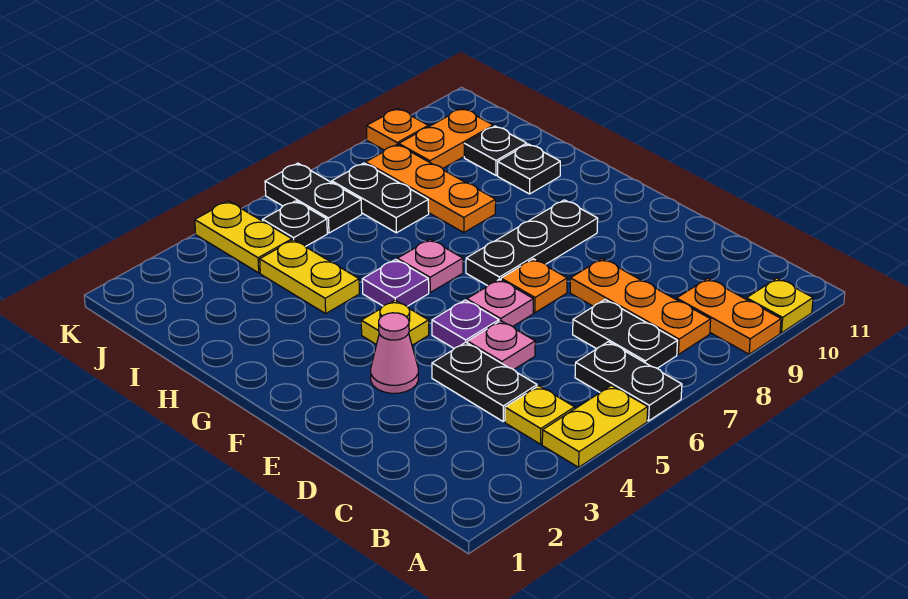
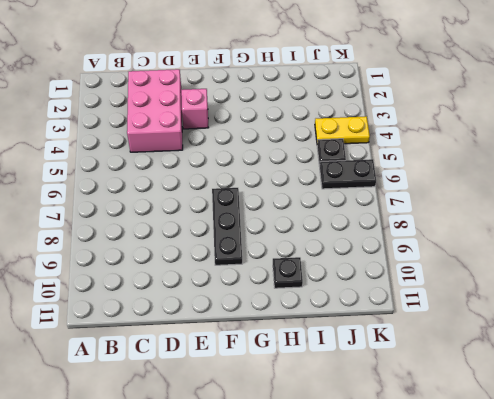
pink brick C2:D4 level 1 -> black plate C4:D4 level 1
pink brick E3 level 1 -> pink cone E3 level 1
none -> yellow plate A4:A5 level 1
none -> black plate A6:B6 level 1
none -> orange plate A9:B9 level 1

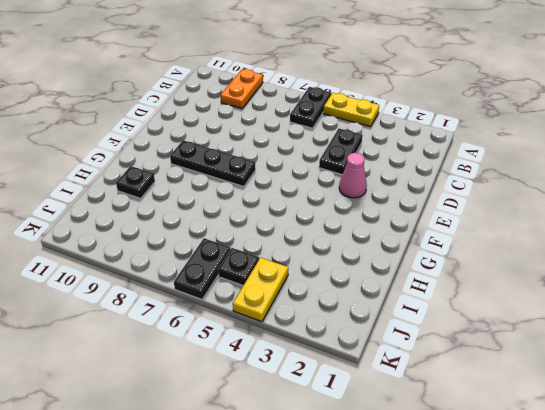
none -> yellow plate A10 level 1
none -> yellow plate B4 level 1
none -> black plate B7:C7 level 1

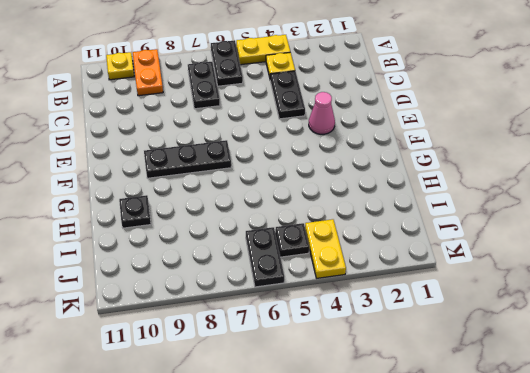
none -> orange plate B8:D8 level 1
none -> pink plate D5 level 1
none -> purple plate E5 level 1

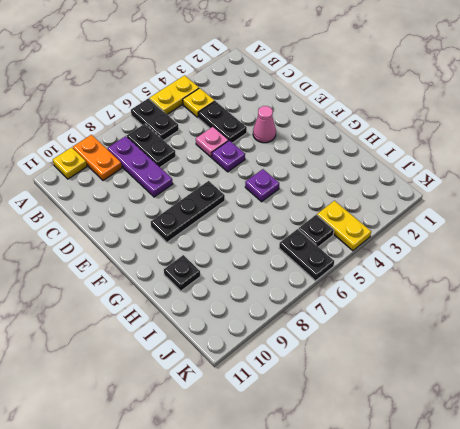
purple plate B8:D8 level 1 -> orange plate B8:D8 level 1
none -> pink plate E6 level 1
none -> orange plate E7 level 1
none -> yellow plate F4 level 1

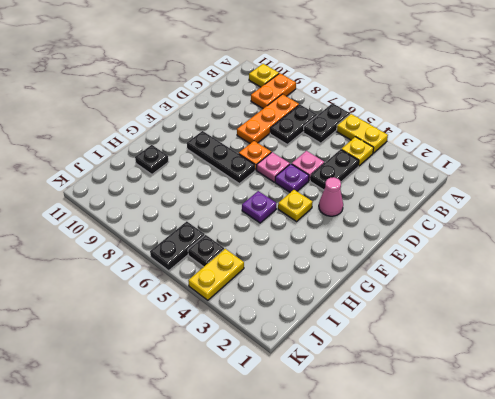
none -> pink plate G6 level 1
none -> yellow plate H4:I4 level 1
none -> orange plate H8:J8 level 1

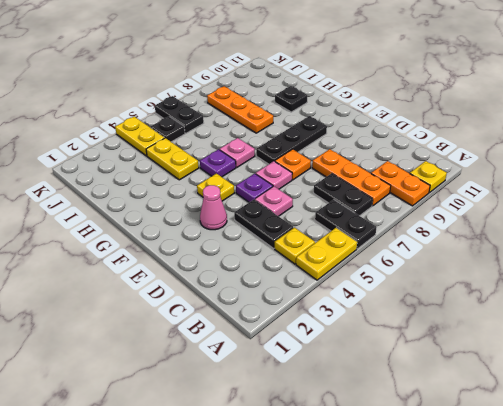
none -> black plate I7:J7 level 1
none -> black plate I10 level 1
none -> orange plate J9:J10 level 1

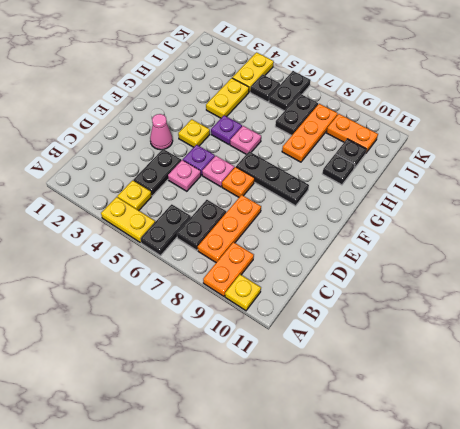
none -> orange plate K9 level 1

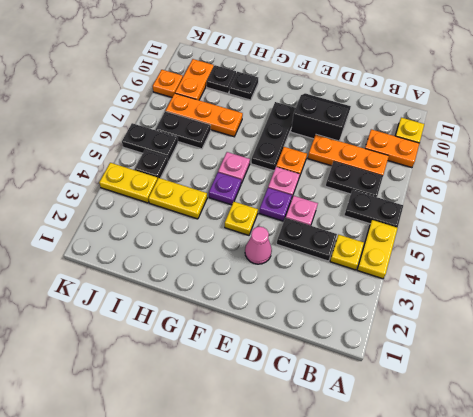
black slope D9:E10 level 1 top 9 -> none

